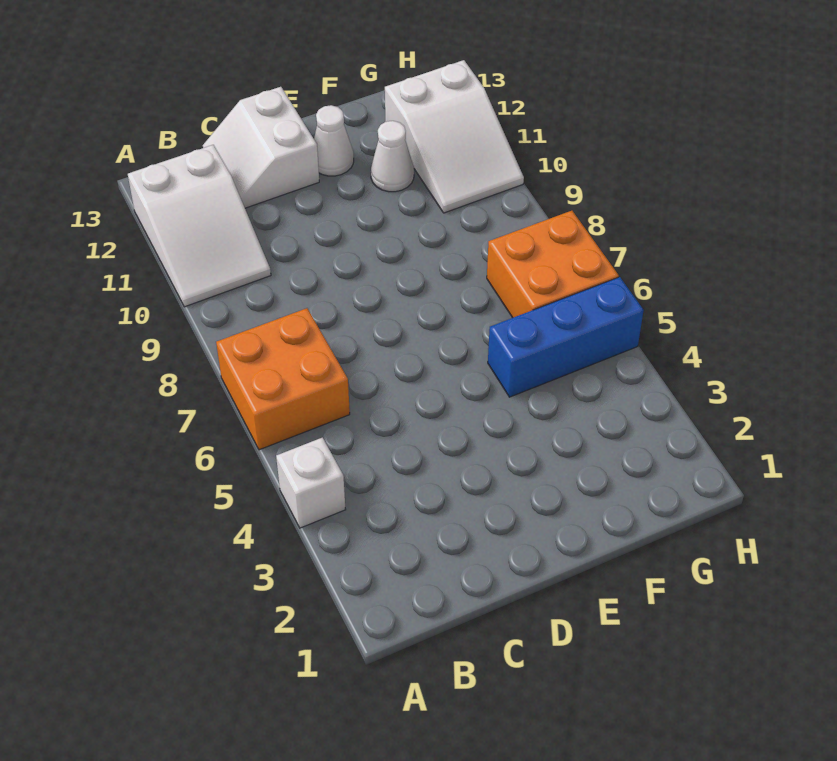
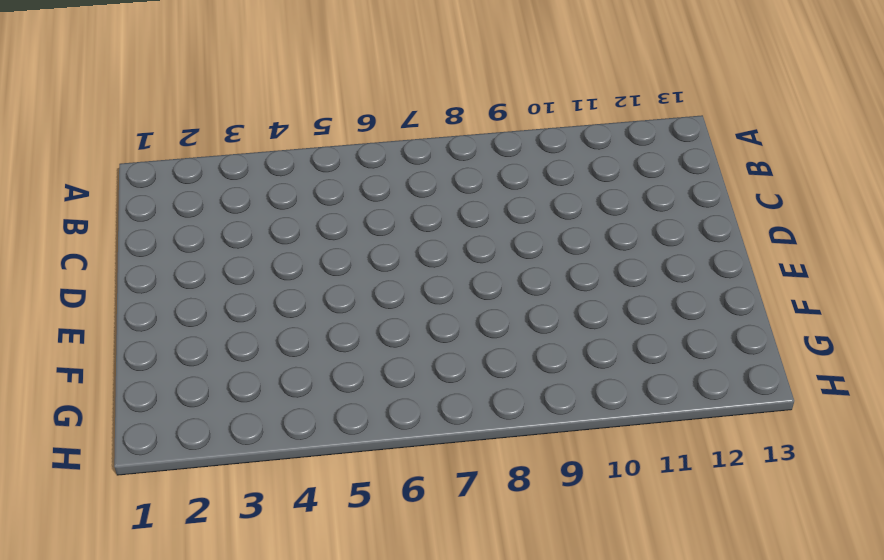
none -> white brick A4 level 1
none -> orange brick A6:B7 level 1

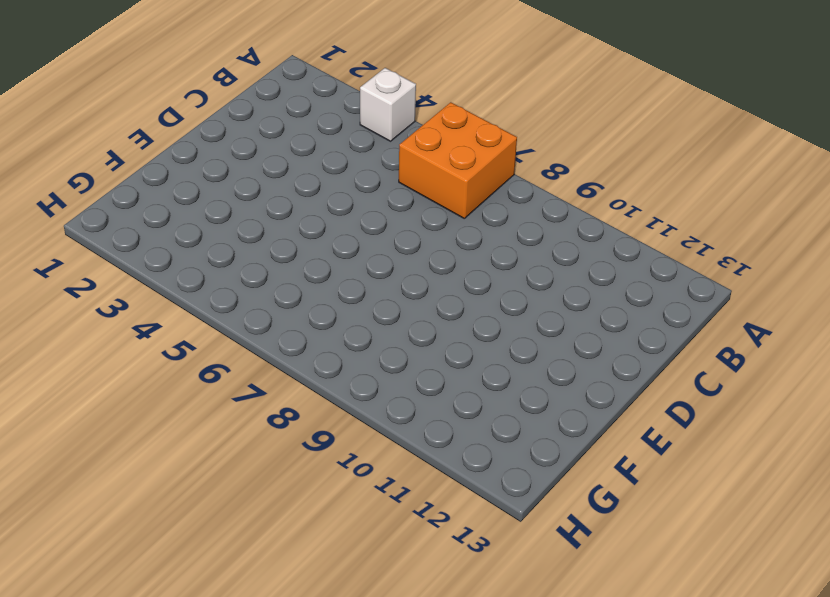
none -> white slope A10:B12 level 1 top 12
none -> white slope C12:D13 level 1 top D

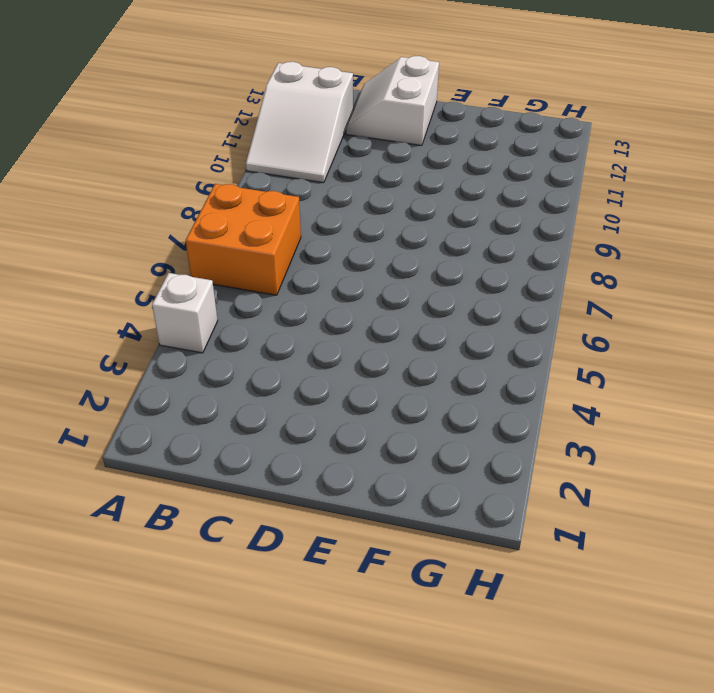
none -> white cone E12 level 1
none -> blue brick F5:H5 level 1

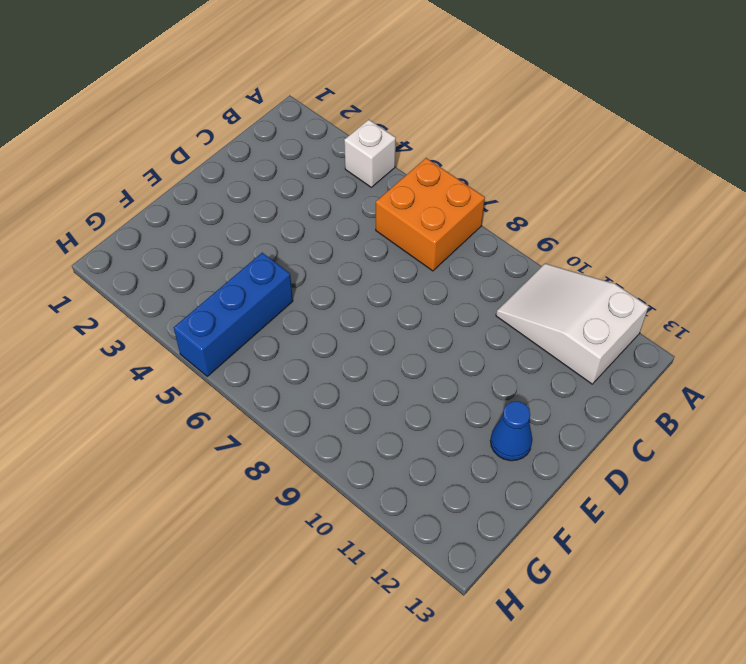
blue cone E12 level 1 -> white cone E12 level 1
none -> white slope C12:D13 level 1 top D
none -> white cone F11 level 1

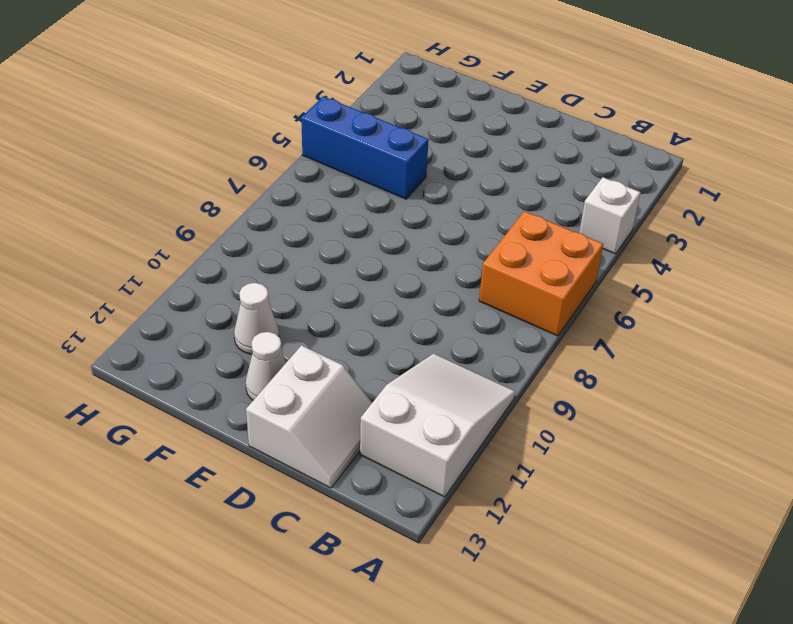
none -> orange brick G6:H7 level 1
none -> white slope G10:H12 level 1 top 12

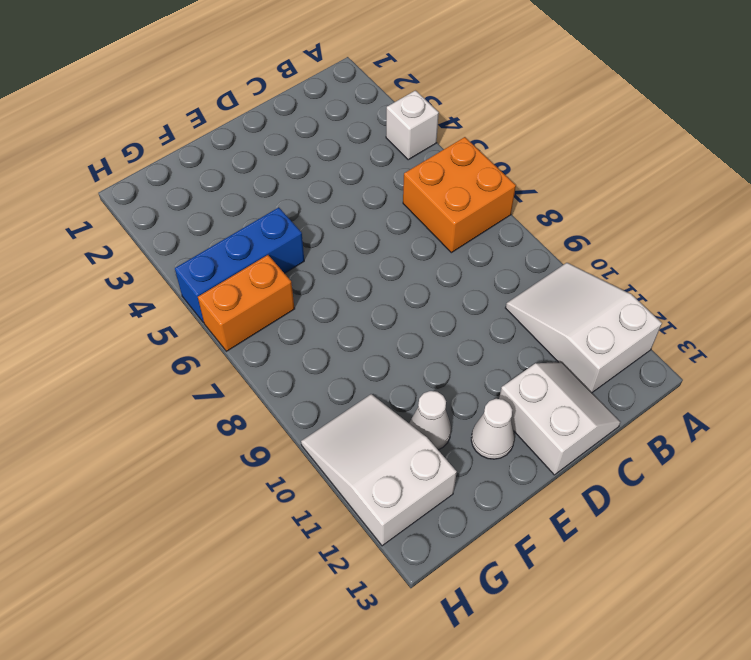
orange brick G6:H6 level 1 -> orange brick G6:H7 level 1

